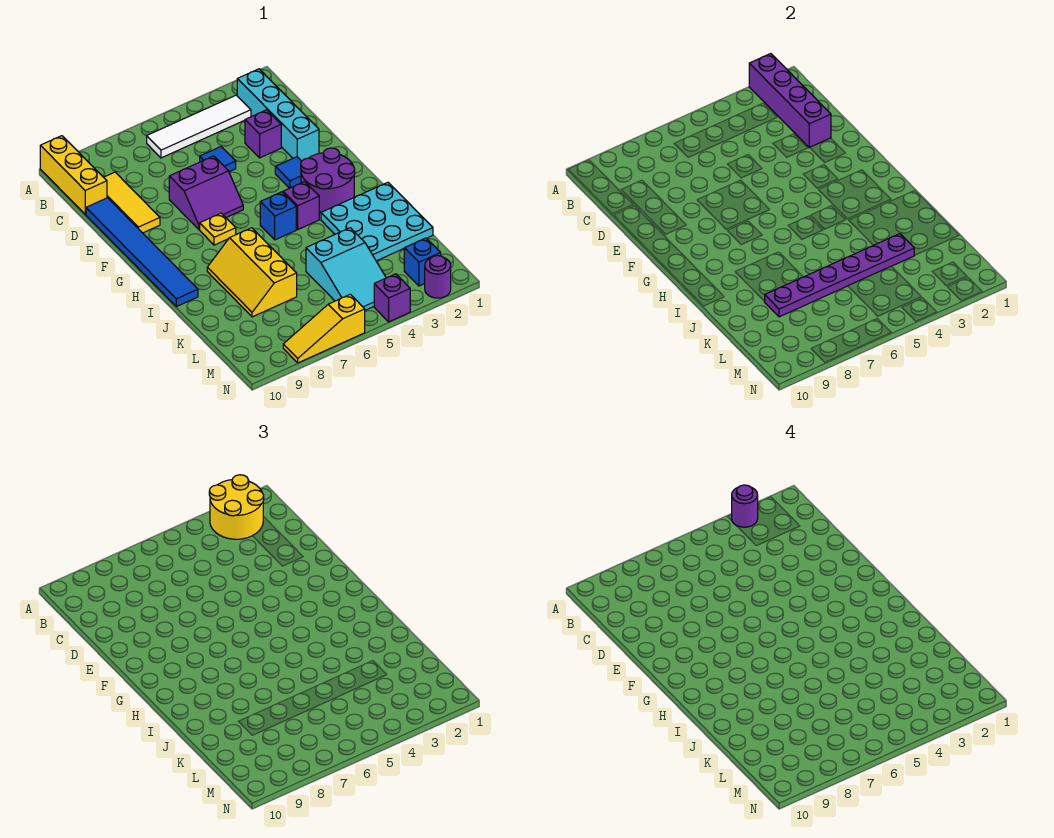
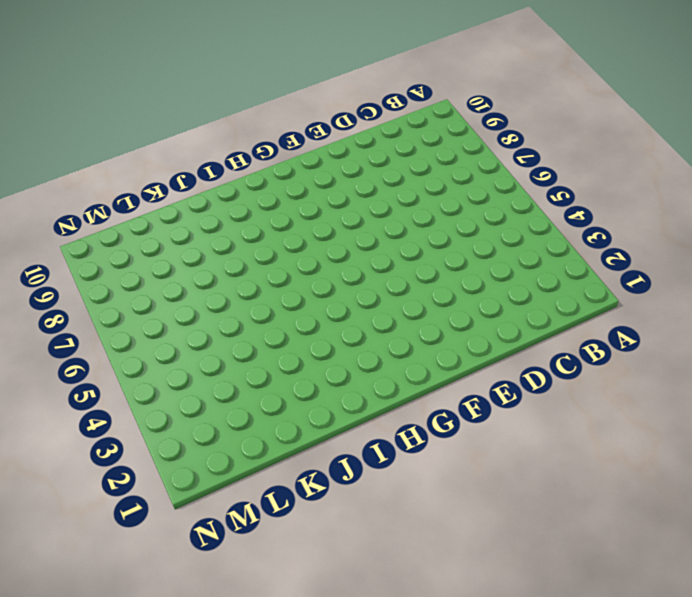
none -> yellow brick A10:C10 level 1
none -> cyan brick B2:E2 level 1
none -> white tile B3:B6 level 1

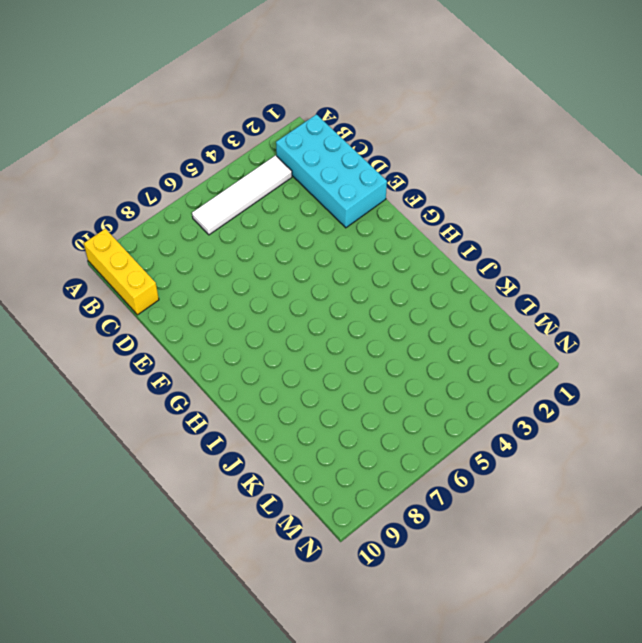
cyan brick B1:E2 level 1 -> cyan brick B2:E2 level 1
none -> yellow tile C9:E9 level 1
none -> purple brick D3 level 1
none -> blue tile D5 level 1

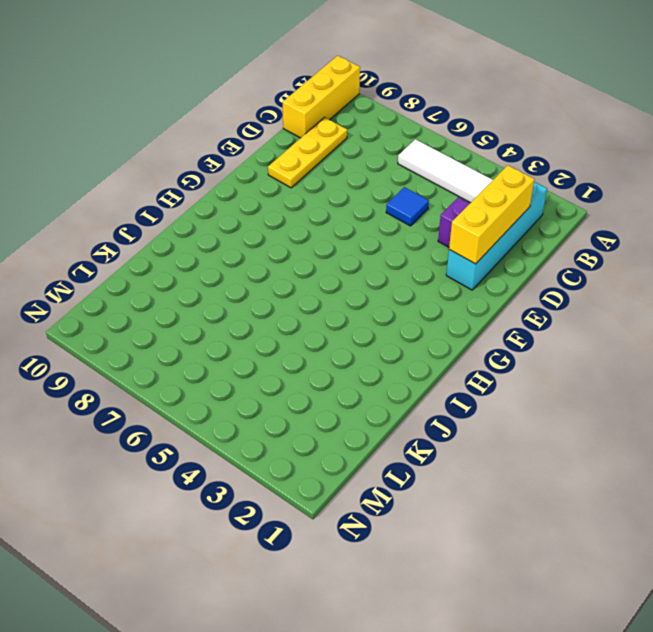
yellow brick C2:E2 level 2 -> purple brick A2:D2 level 2
yellow plate C9:E9 level 1 -> yellow tile C9:E9 level 1
none -> blue tile D10:I10 level 1
none -> purple slope E6:F7 level 1 top E
none -> blue tile F3 level 1

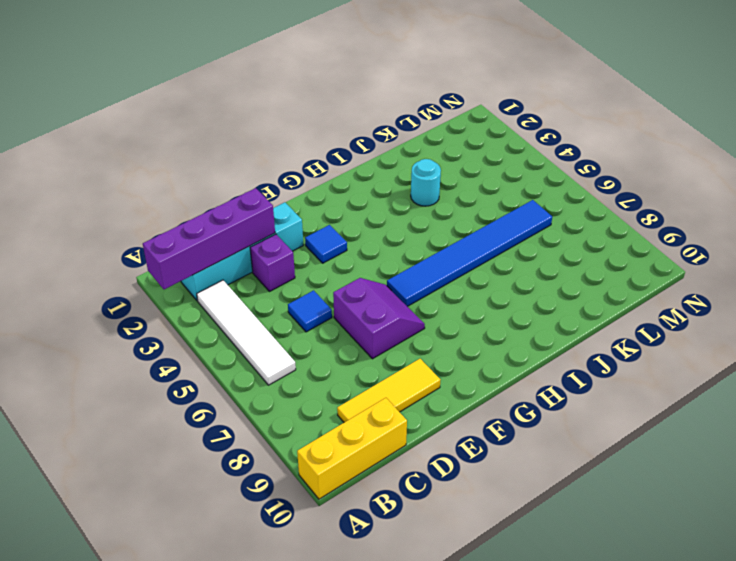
blue tile G6:L6 level 1 -> blue tile D10:I10 level 1
cyan round brick J3 level 1 -> cyan plate I1:K3 level 1
none -> purple round brick G2:H3 level 1
none -> yellow plate G7 level 1
none -> purple brick H4 level 1

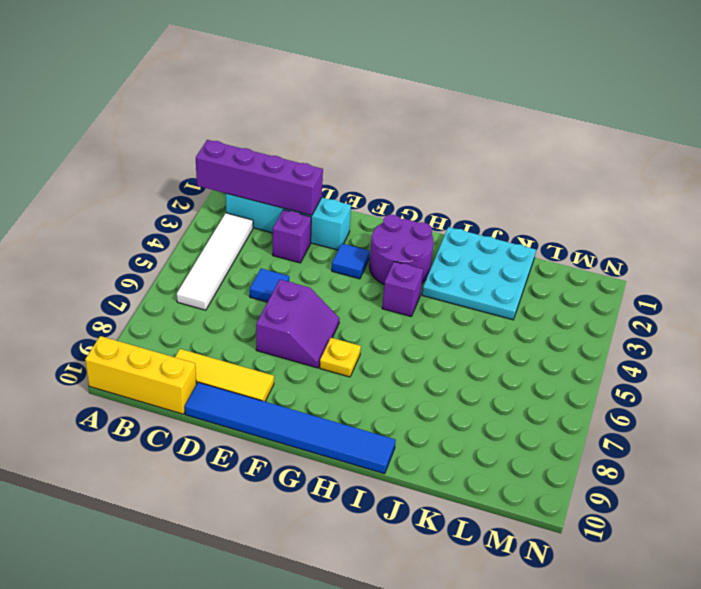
none -> blue brick H5 level 1
none -> yellow slope I7:K8 level 1 top 7
none -> cyan slope K4:M5 level 1 top K

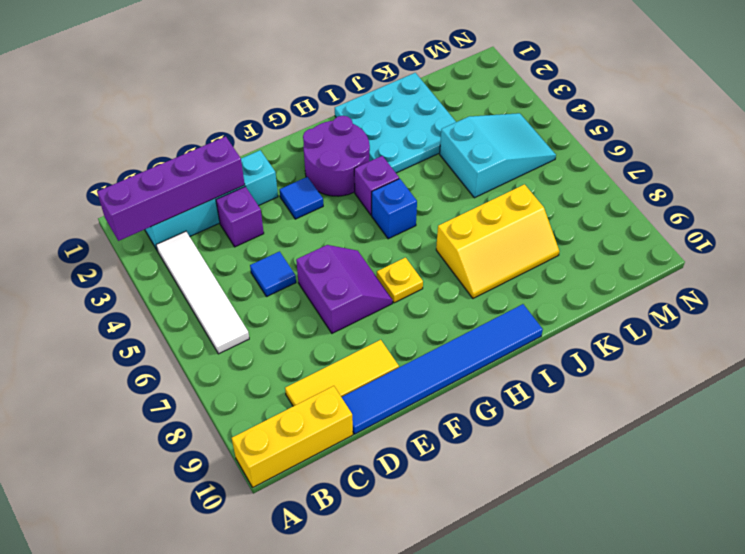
none -> blue brick M2 level 1
none -> purple round brick N2 level 1
none -> purple brick N4 level 1

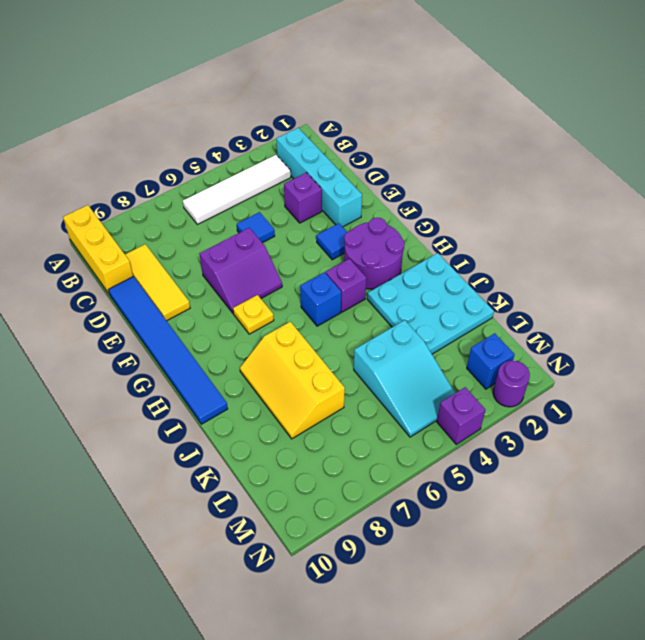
none -> yellow slope N6:N8 level 1 top 6
none -> purple brick A2:D2 level 2
none -> purple plate K3:K8 level 2

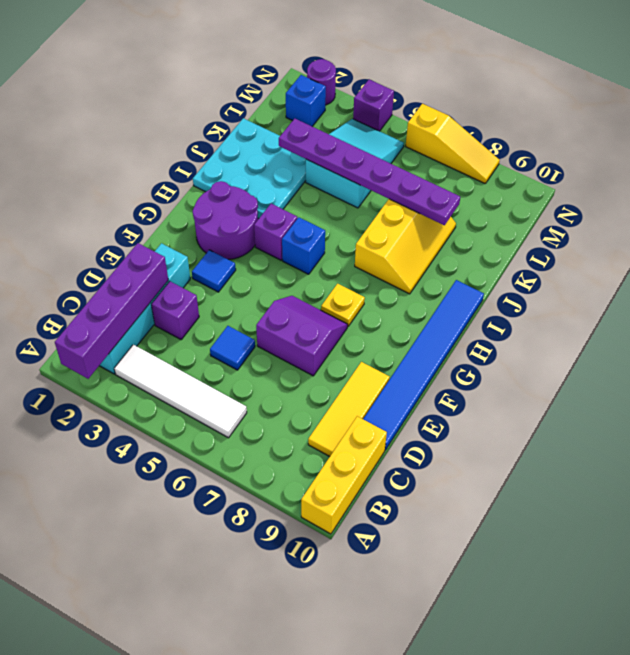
none -> yellow round brick A2:B3 level 3
none -> purple round brick A3 level 4

